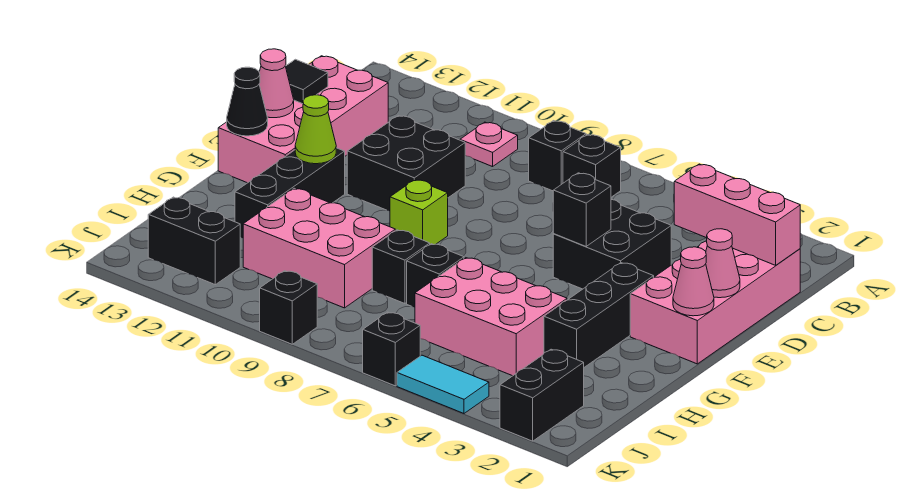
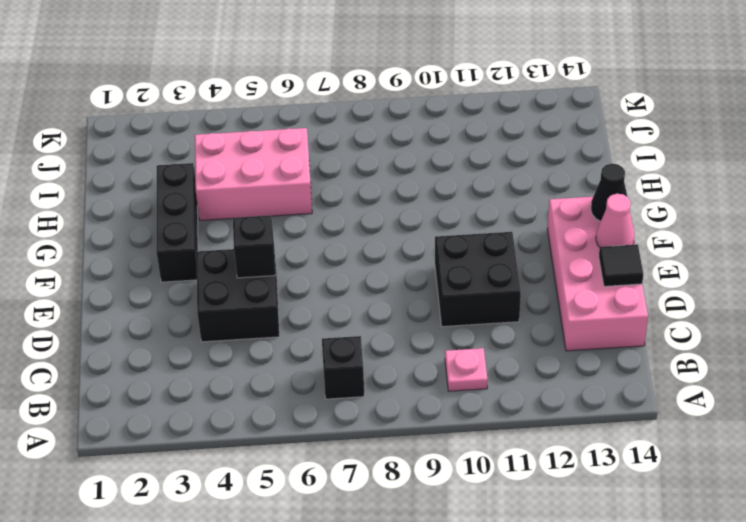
none -> black brick B8 level 1
none -> pink brick C1:F2 level 1
none -> lime brick F9 level 1

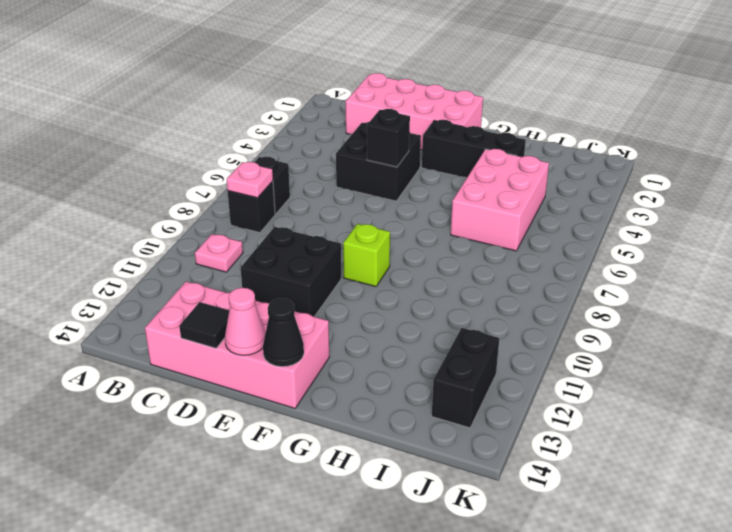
pink plate B8 level 2 -> none
none -> black brick F12:H12 level 1
none -> black brick H7 level 1
none -> black brick H8 level 1

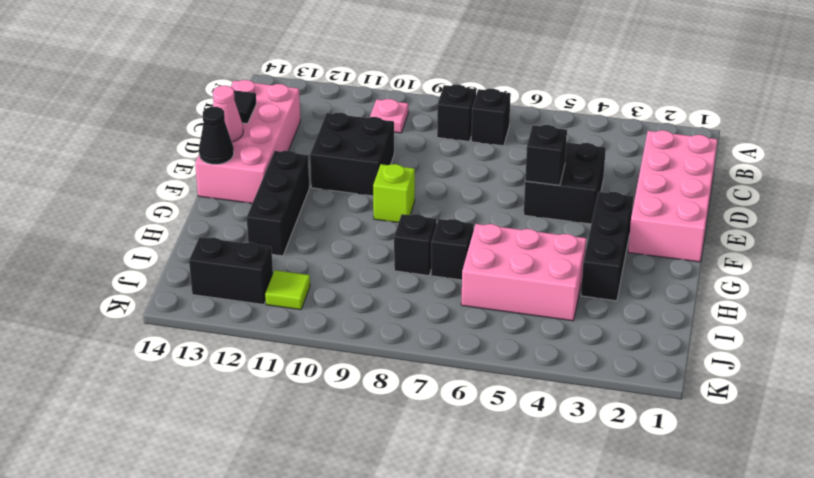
lime tile J11 level 1 -> none
none -> pink brick H9:I11 level 1
none -> black brick J2:K2 level 1
none -> cyan tile K4:K5 level 1

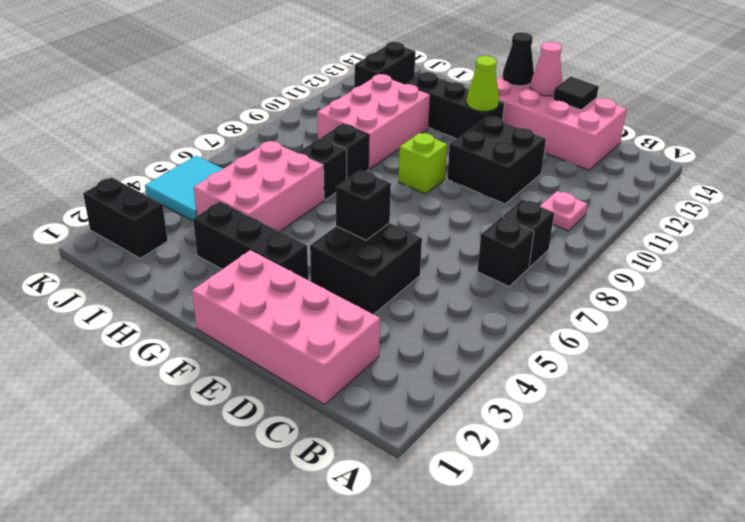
cyan tile J4:K5 level 1 -> cyan tile K4:K5 level 1
none -> black brick K6 level 1
none -> black brick K9 level 1
none -> pink brick C1:C3 level 2

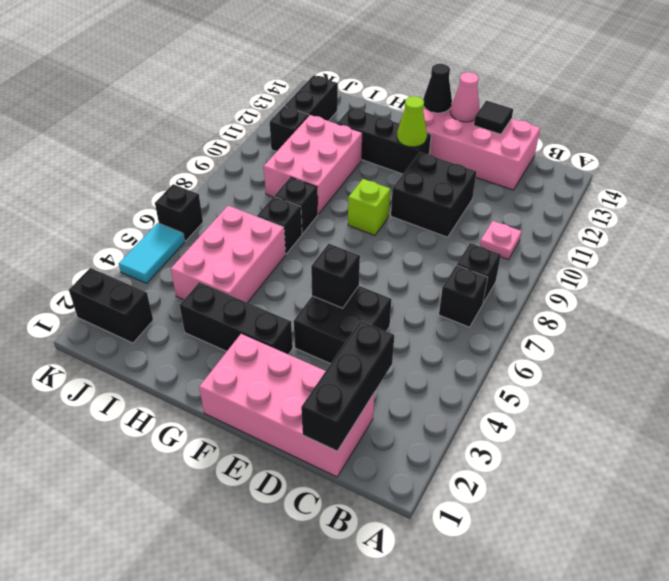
black brick C1:C3 level 2 -> pink brick C1:C3 level 2
black brick J11 level 1 -> black brick K9 level 1
none -> pink cone E1 level 2
none -> pink cone F1 level 2

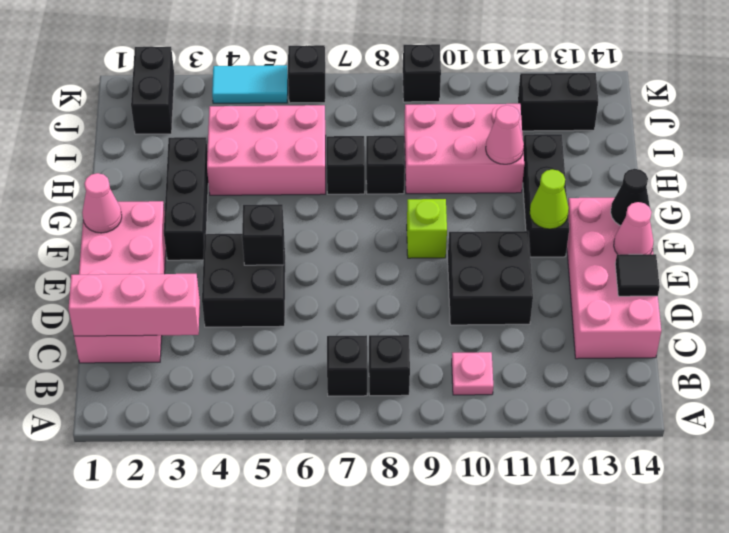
pink cone H11 level 2 -> pink cone E1 level 2

